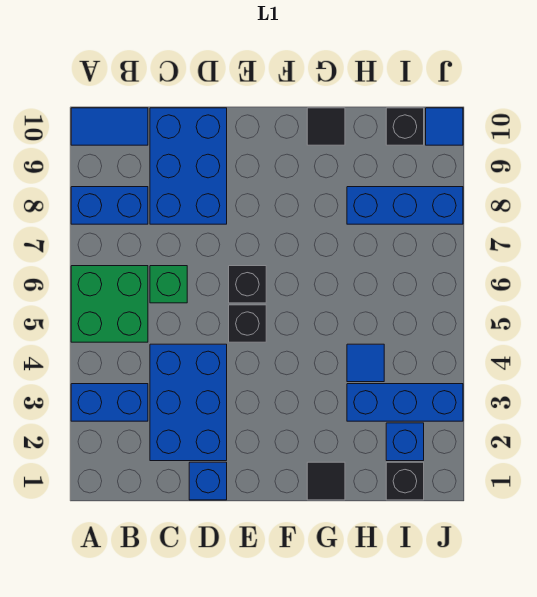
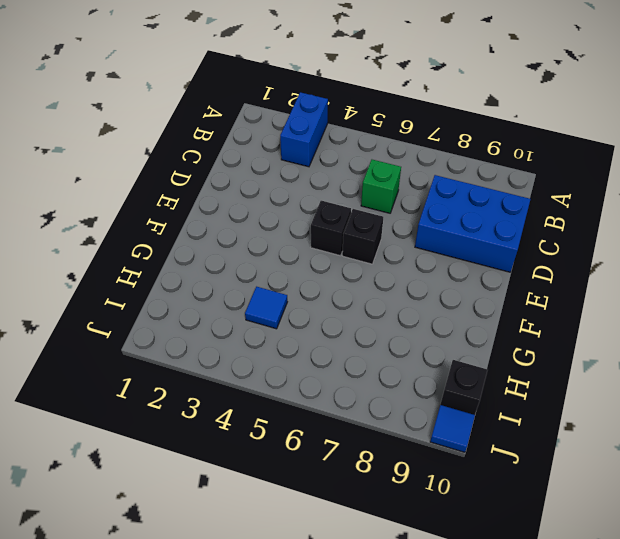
none -> green brick A5:B6 level 1
none -> blue brick A8:B8 level 1
none -> blue tile A10:B10 level 1

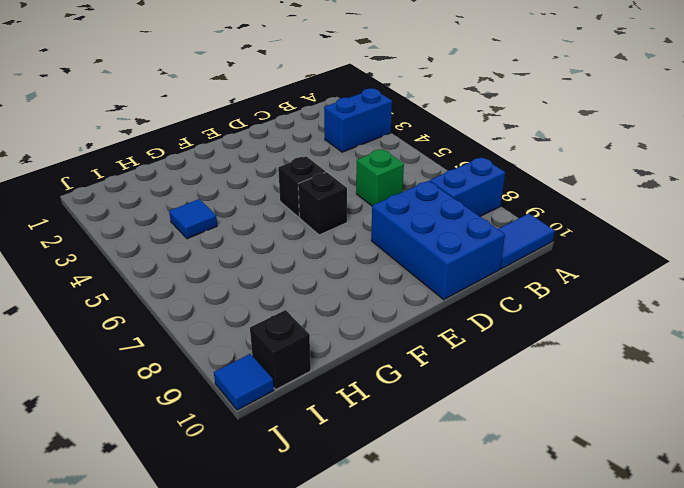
none -> green brick A5:B6 level 1
none -> blue brick C2:D4 level 1
none -> blue brick D1 level 1

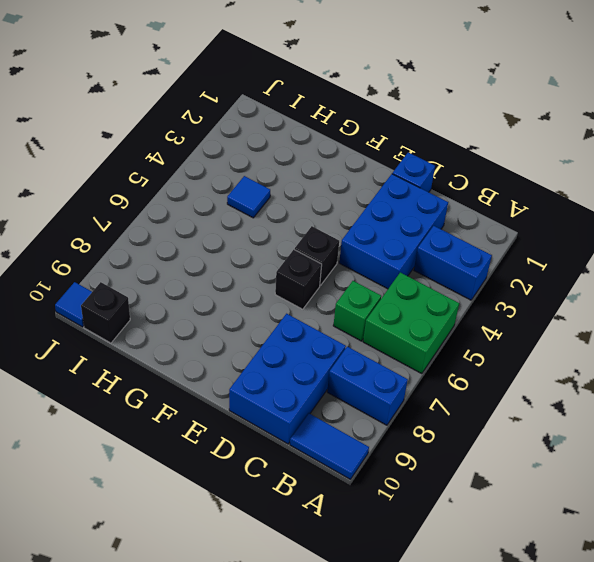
none -> black tile G1 level 1
none -> black tile G10 level 1
none -> blue brick H3:J3 level 1

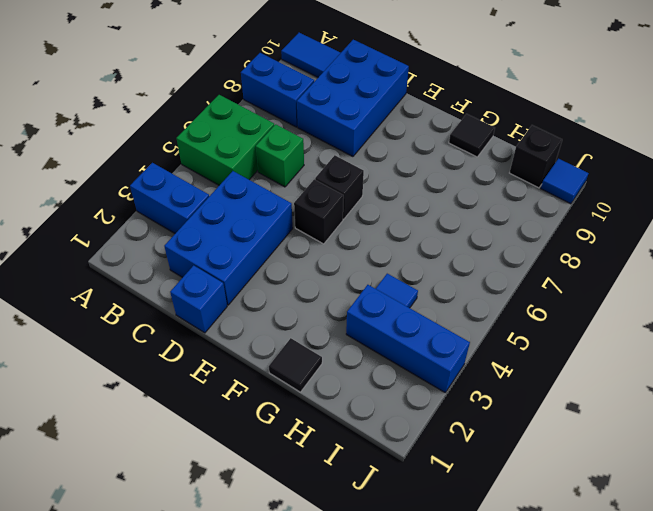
none -> blue brick H8:J8 level 1
none -> black brick I1 level 1
none -> blue brick I2 level 1

